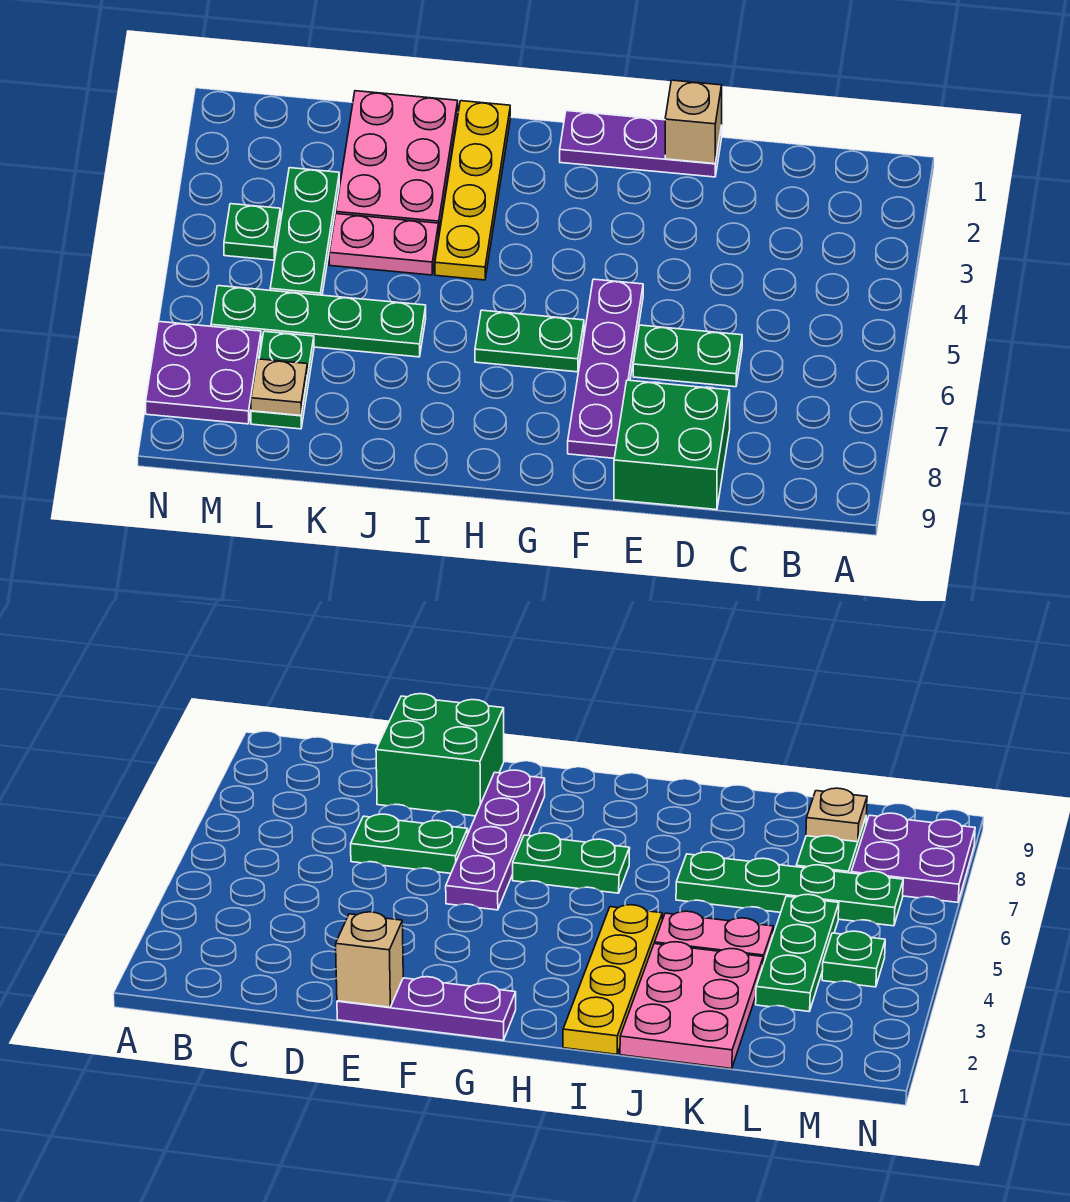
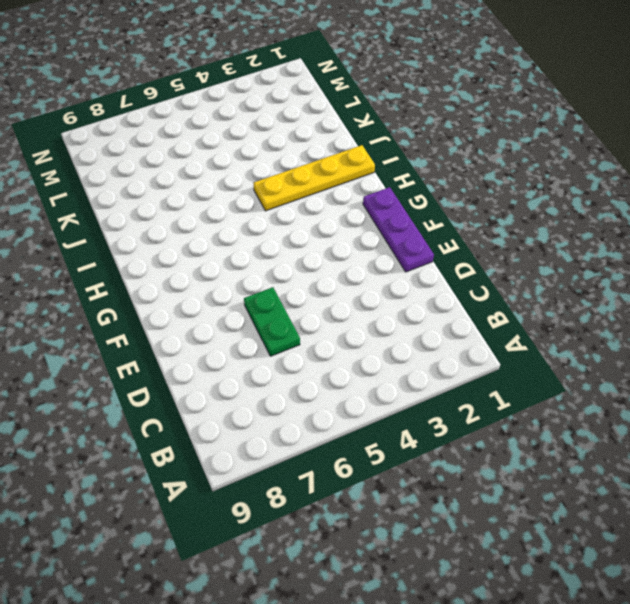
none -> green brick D8:E9 level 1
none -> purple plate F5:F8 level 1
none -> green plate G6:H6 level 1

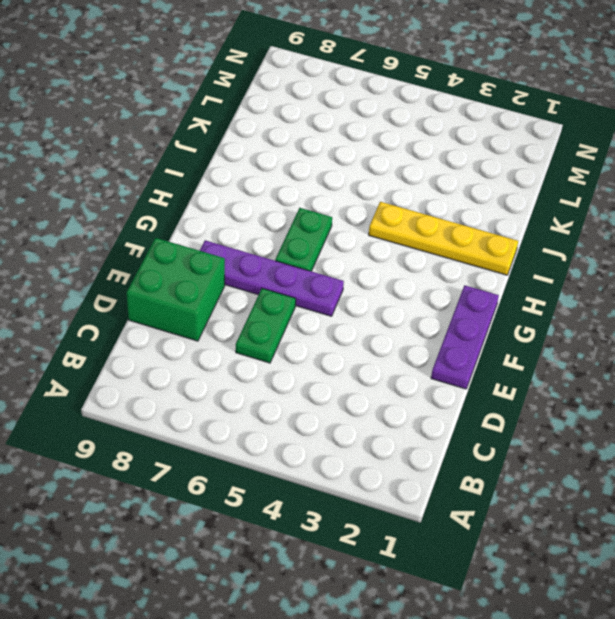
none -> pink plate J1:K3 level 1
none -> pink plate J4:K4 level 1
none -> green plate J6:M6 level 1

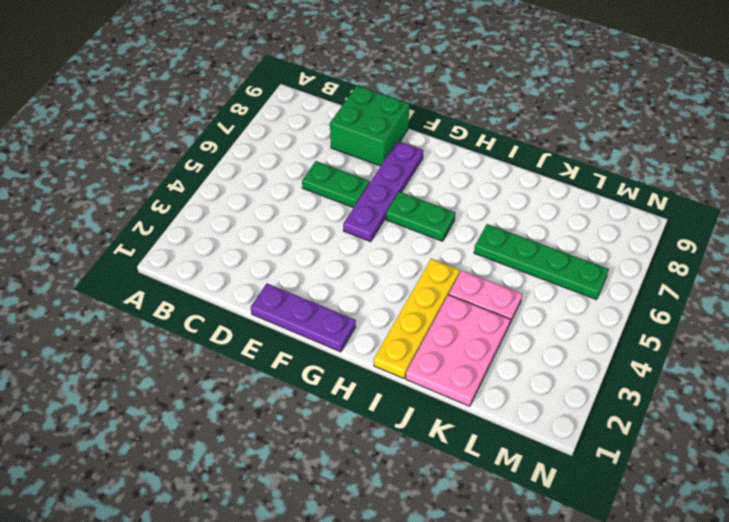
none -> green plate L3:L5 level 1
none -> green plate L7:L8 level 1
none -> green plate M4 level 1

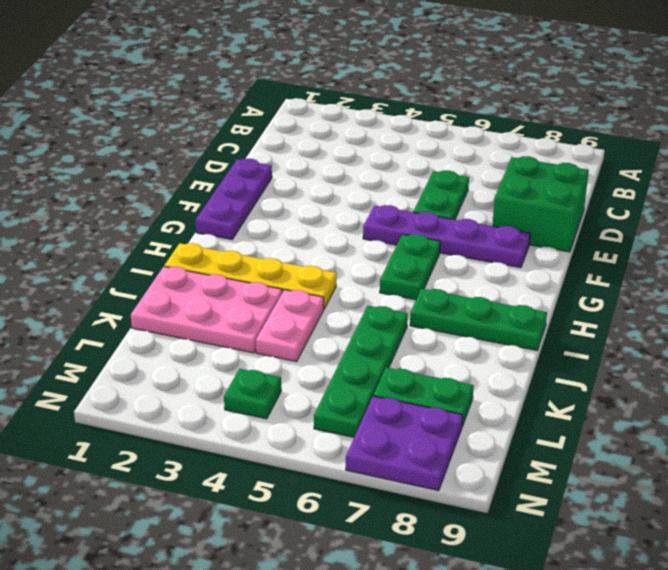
green plate I7:I9 level 1 -> green plate L3:L5 level 1
none -> tan brick E1 level 2
none -> tan plate L8 level 2

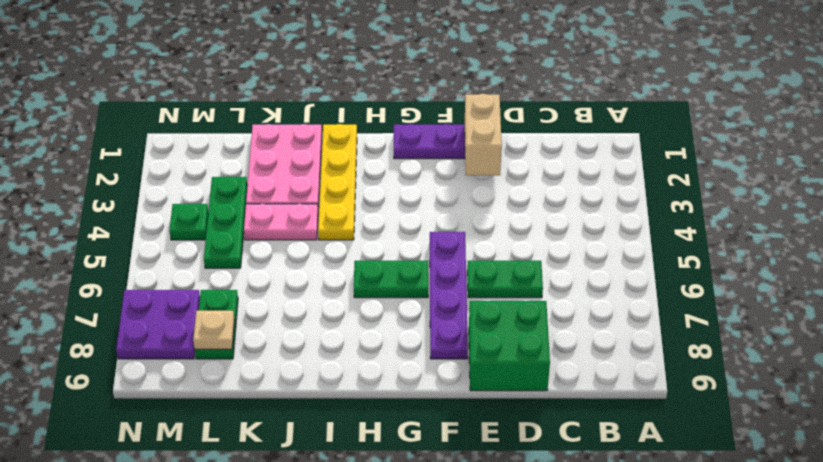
tan brick E1:E2 level 2 -> tan brick E1 level 2
none -> green plate J6:M6 level 1

